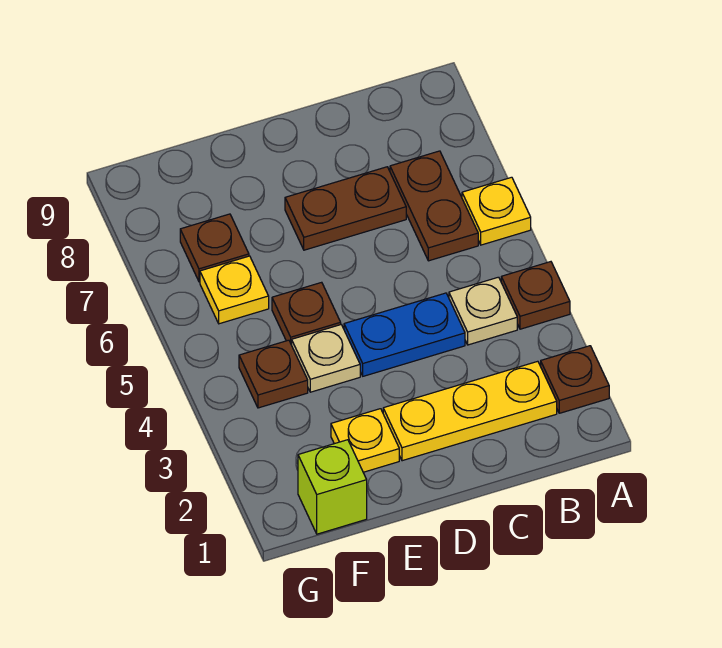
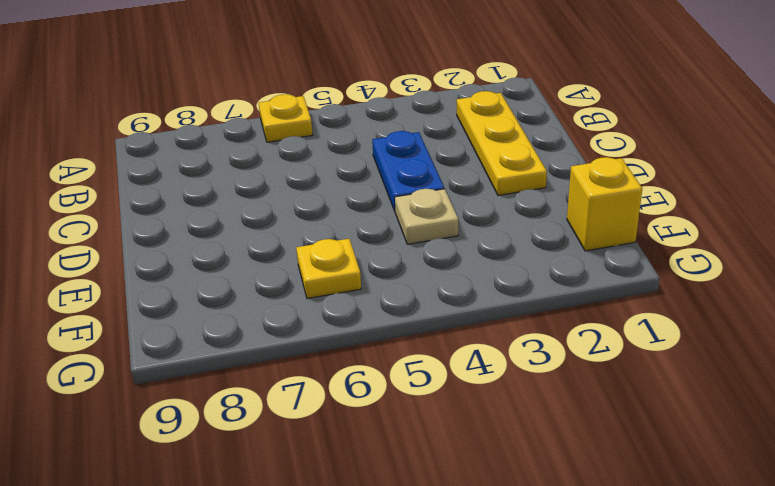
yellow brick F1 level 1 -> lime brick F1 level 1
none -> brown plate A2 level 1
none -> brown plate A4 level 1
none -> tan plate B4 level 1

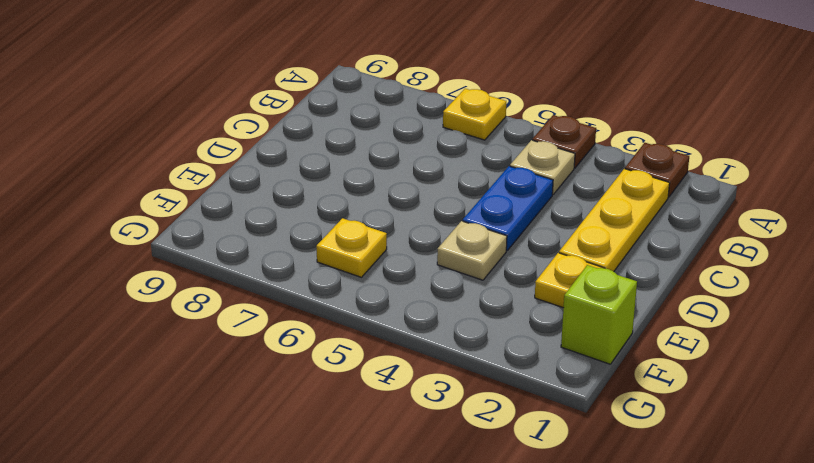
none -> brown plate B6:B7 level 1
none -> brown plate C7:D7 level 1
none -> brown plate E5 level 1

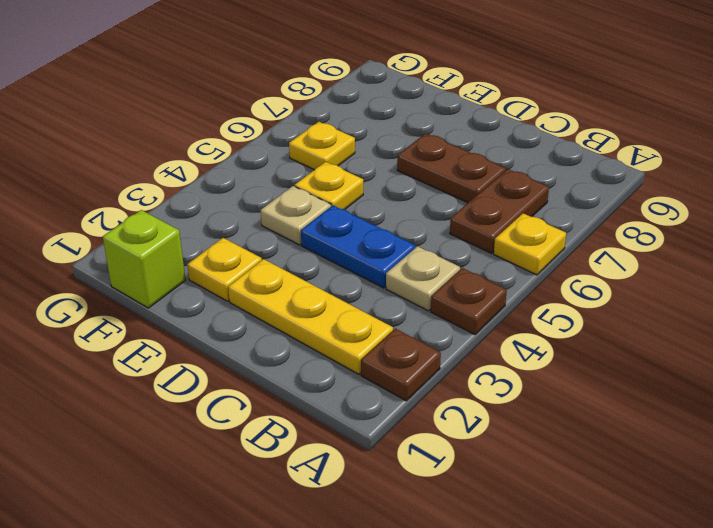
yellow plate E5 level 1 -> brown plate E5 level 1
none -> brown plate F4 level 1
none -> brown plate F7 level 1

